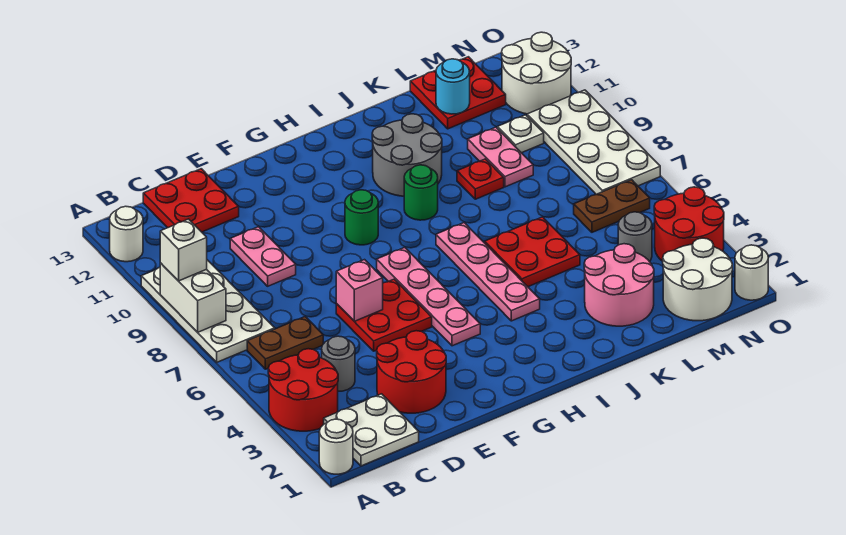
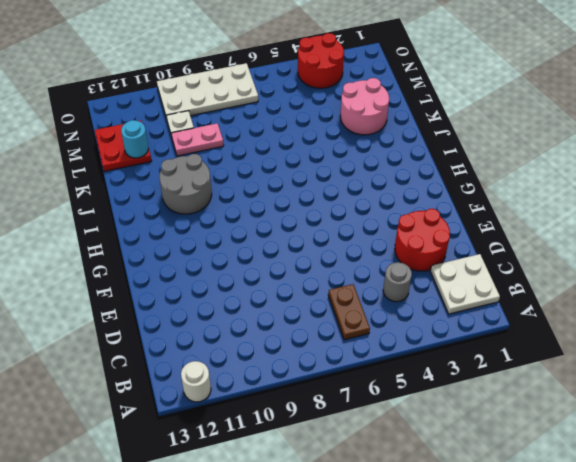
none -> white round brick A1 level 1
none -> red round brick A3:B4 level 1
none -> white plate A7:B10 level 1
none -> red plate C12:D13 level 1

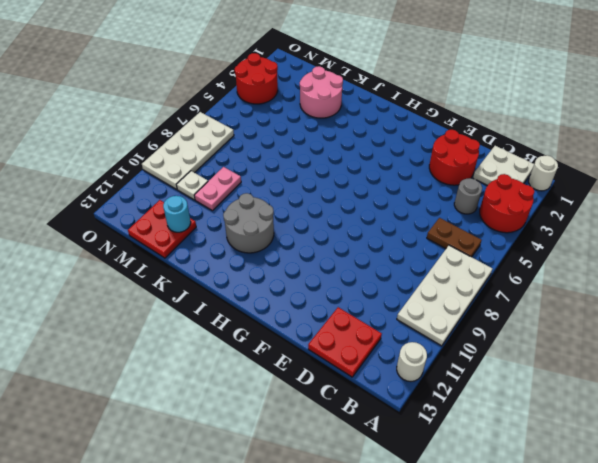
none -> pink plate D9:D10 level 1
none -> red plate E5:F6 level 1
none -> pink plate G4:G7 level 1
none -> green round brick G9 level 1

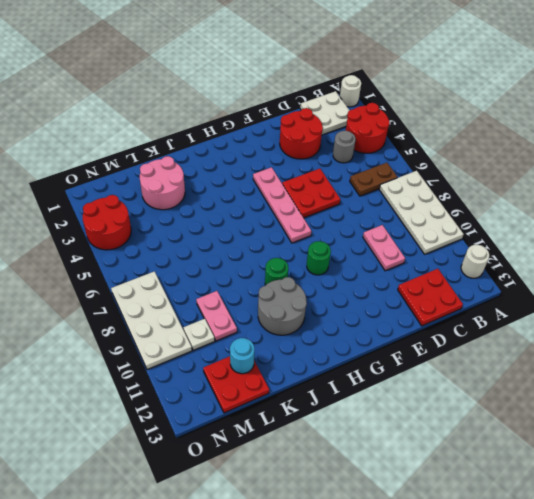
none -> pink plate I4:I7 level 1
none -> red plate J5:K6 level 1
none -> red plate K9 level 1
none -> white round brick M1:N2 level 1

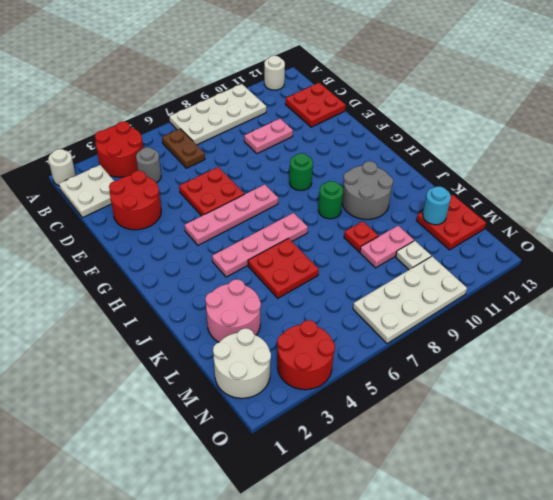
none -> grey round brick M4 level 1
none -> brown plate M6:N6 level 1
none -> white round brick N11:O12 level 1
none -> white round brick O1 level 1

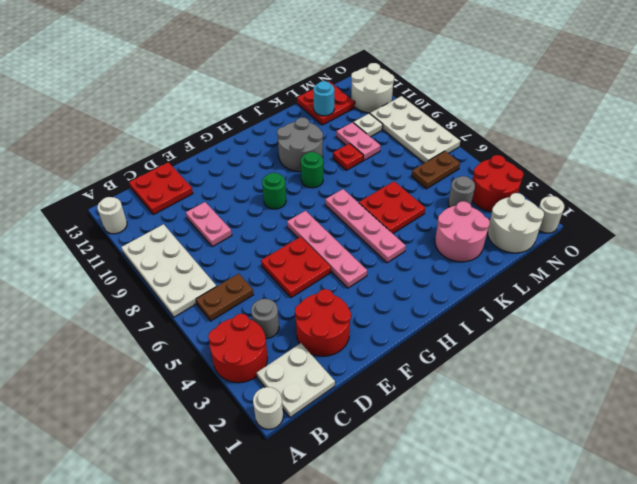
none -> white brick A8:A9 level 2
none -> pink brick E6 level 2
none -> white brick A9 level 3

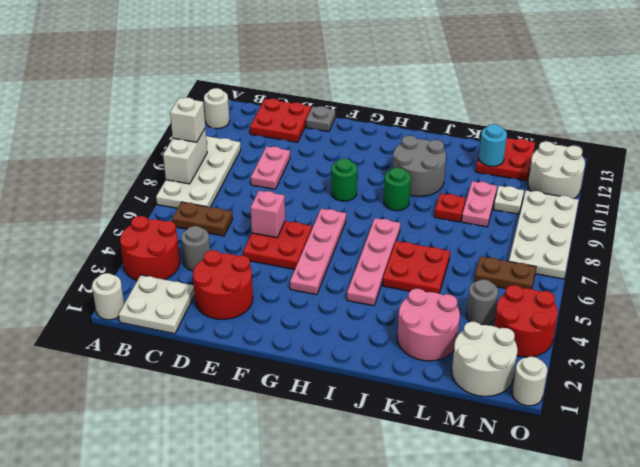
grey plate E13 level 1 -> none

